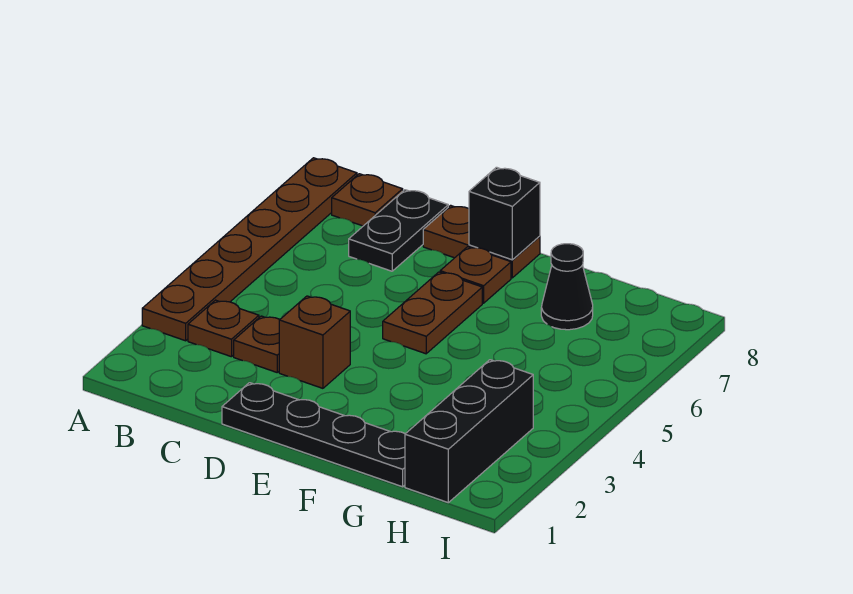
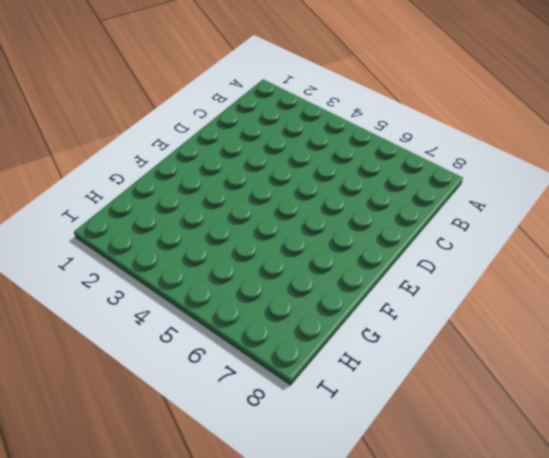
none -> brown plate A3:A8 level 1
none -> brown plate B3 level 1
none -> brown plate B8 level 1

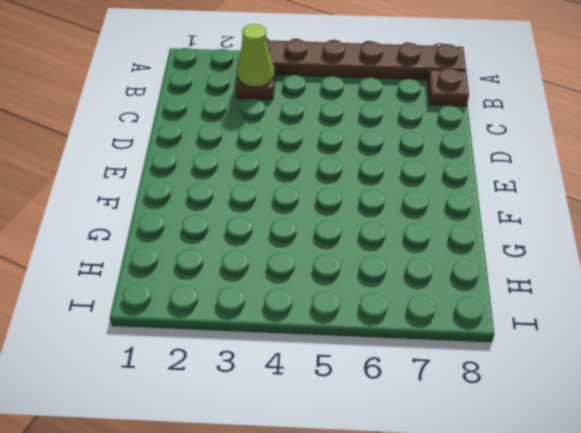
lime cone B3 level 2 -> none
none -> brown plate C3 level 1
none -> black plate C7:C8 level 1
none -> black plate D1:G1 level 1

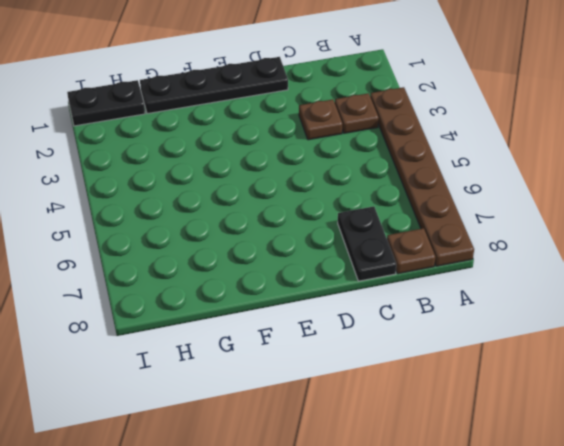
black plate H1:I1 level 1 -> black brick H1:H3 level 1
none -> brown brick D3 level 1
none -> brown plate D8:E8 level 1
none -> brown plate E5:E6 level 1

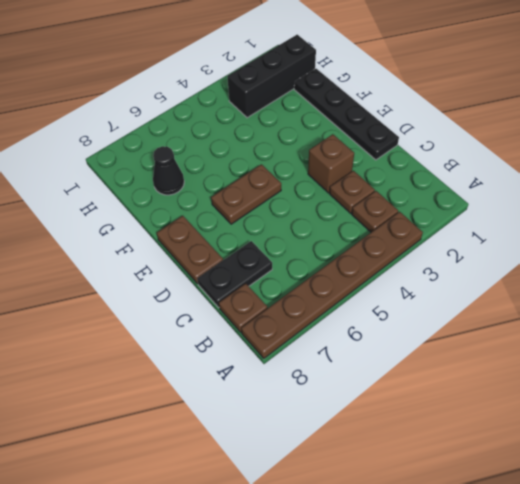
none -> brown plate E7 level 1
none -> black brick E8 level 2

